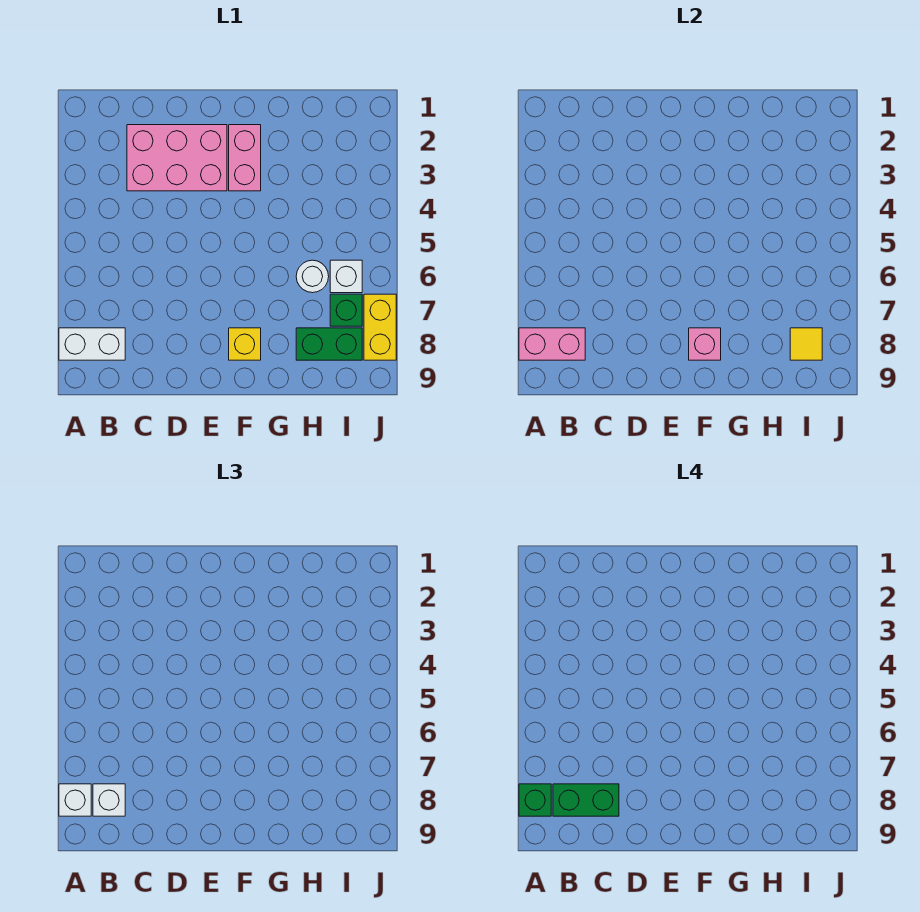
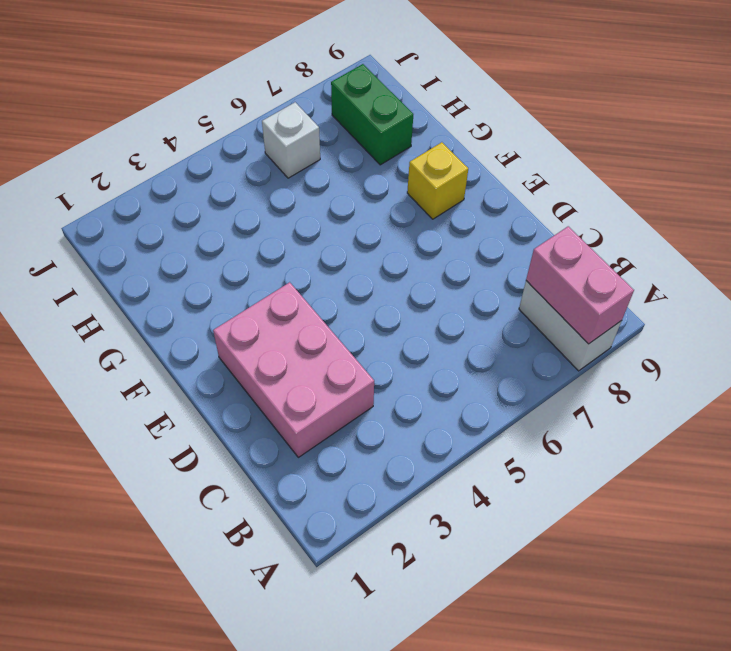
none -> pink brick F2:F3 level 1
none -> white round brick H6 level 1
none -> green brick I7 level 1

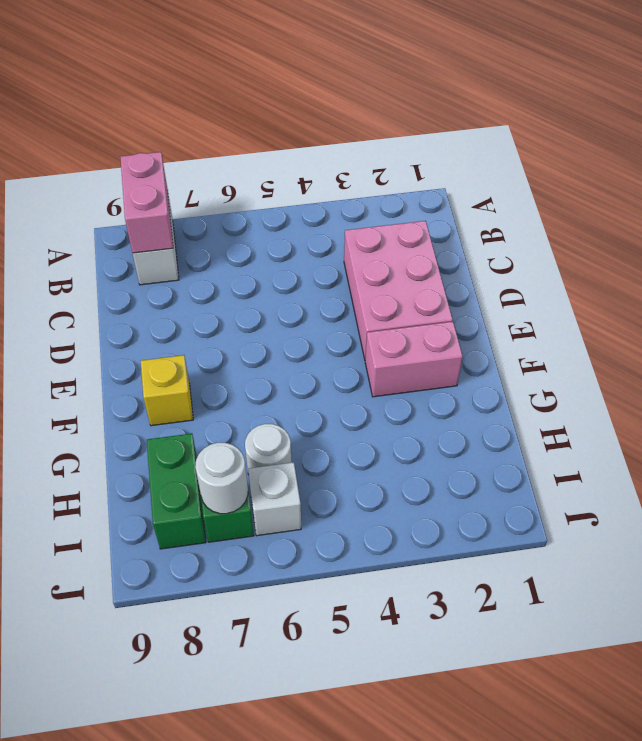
white round brick I7 level 2 -> none
none -> yellow brick J7:J8 level 1
none -> pink brick F8 level 2
none -> yellow tile I8 level 2

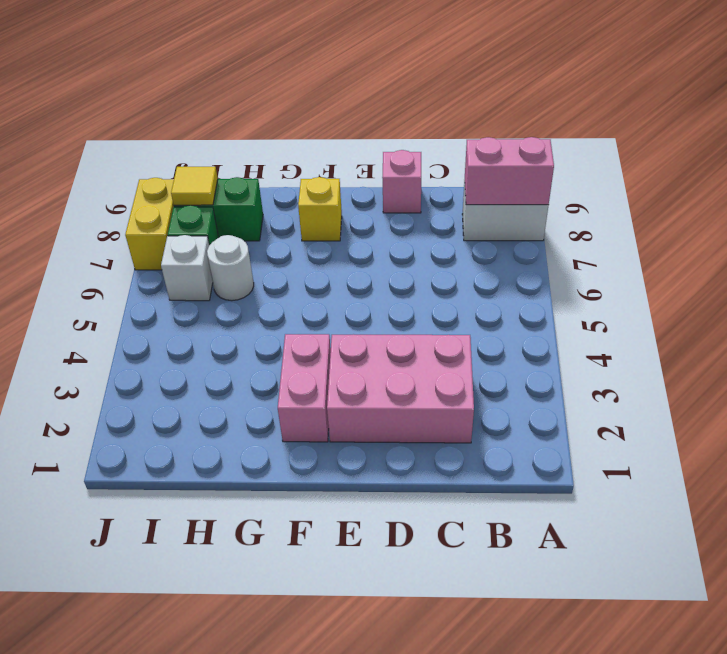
pink brick D9 level 1 -> pink brick F8 level 2
none -> white brick A8 level 3
none -> white brick B8 level 3
none -> green brick A8 level 4

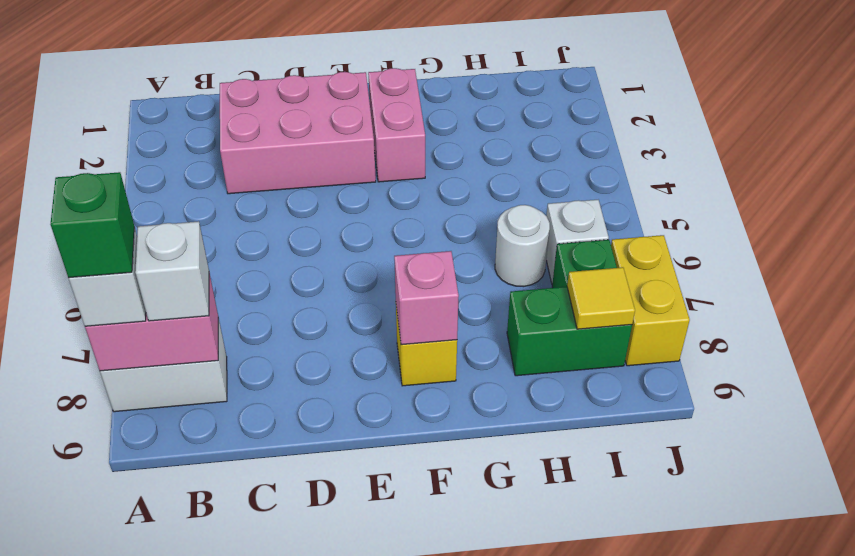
none -> green brick B8:C8 level 4

